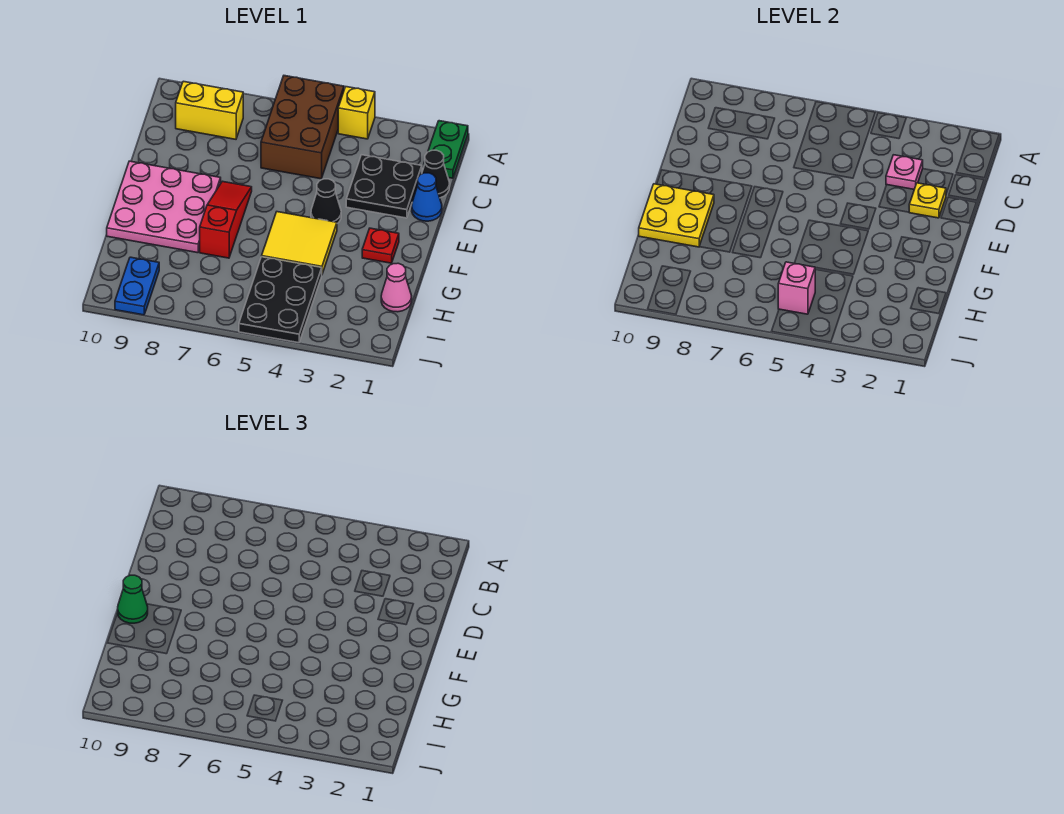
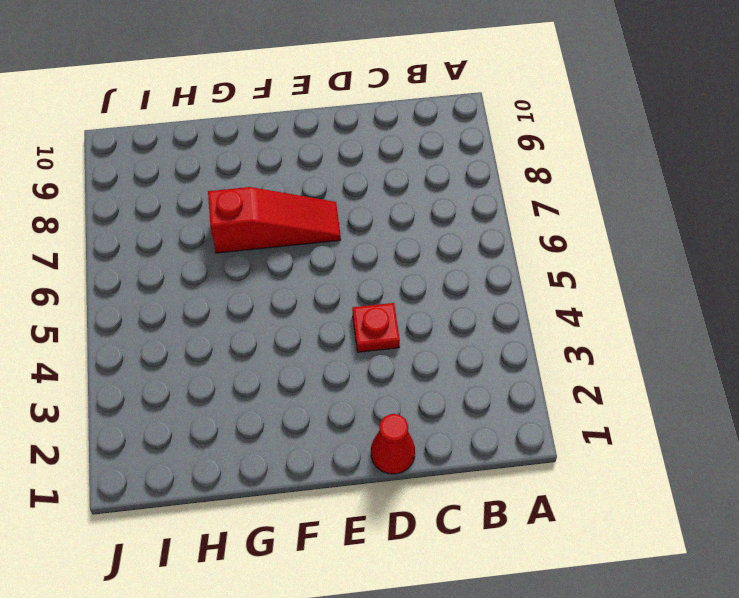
red cone D1 level 1 -> blue cone D1 level 1
red plate D4 level 1 -> red plate F2 level 1
none -> green plate A1:B1 level 1
none -> yellow brick A4 level 1
none -> brown brick A5:C6 level 1

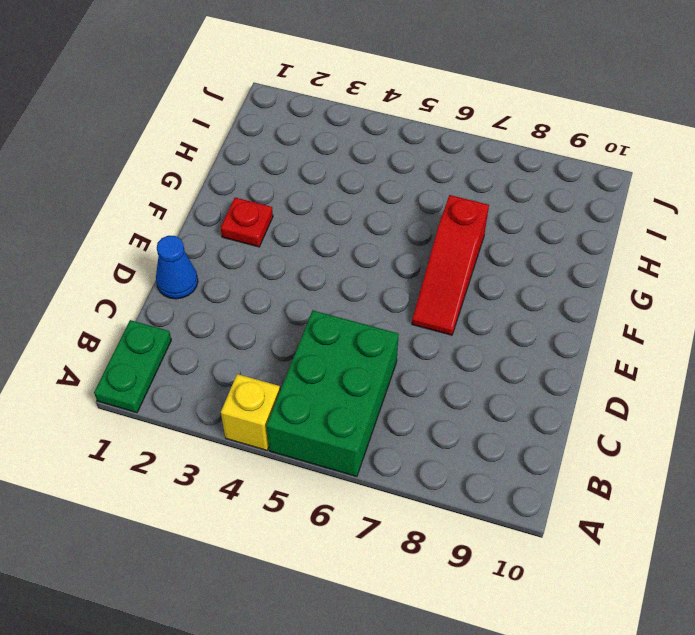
green brick A5:C6 level 1 -> brown brick A5:C6 level 1
none -> yellow brick B8:B9 level 1
none -> black cone C1 level 1
none -> black plate C2:D3 level 1

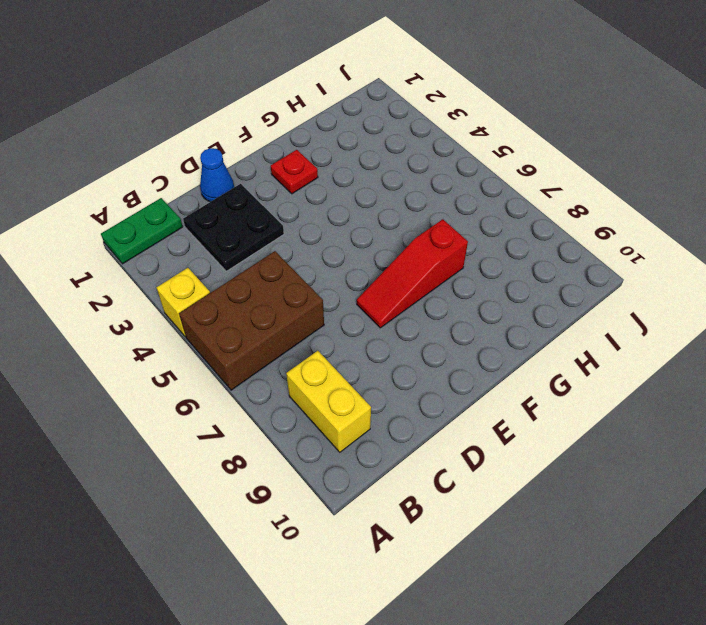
none -> black cone C1 level 1
none -> black cone E4 level 1
none -> pink plate E8:G10 level 1

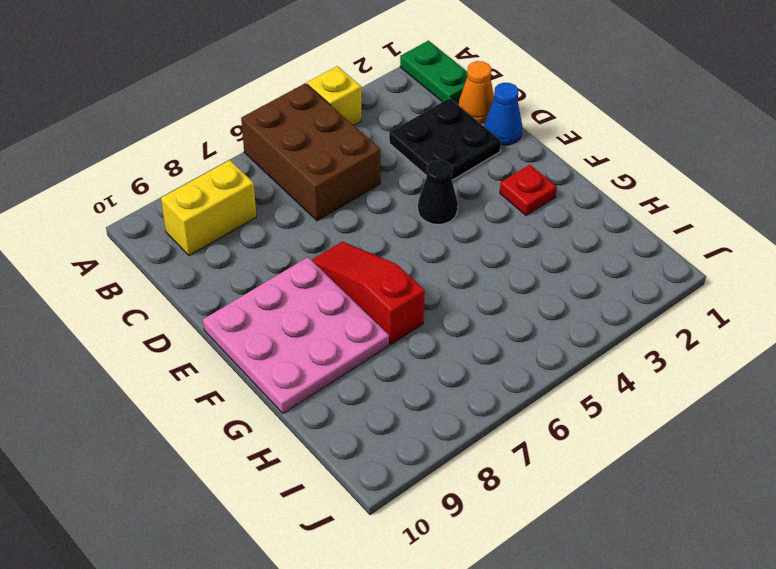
orange cone C1 level 1 -> black cone C1 level 1
none -> yellow tile F4:G5 level 1
none -> pink cone H1 level 1
none -> black plate H4:J5 level 1

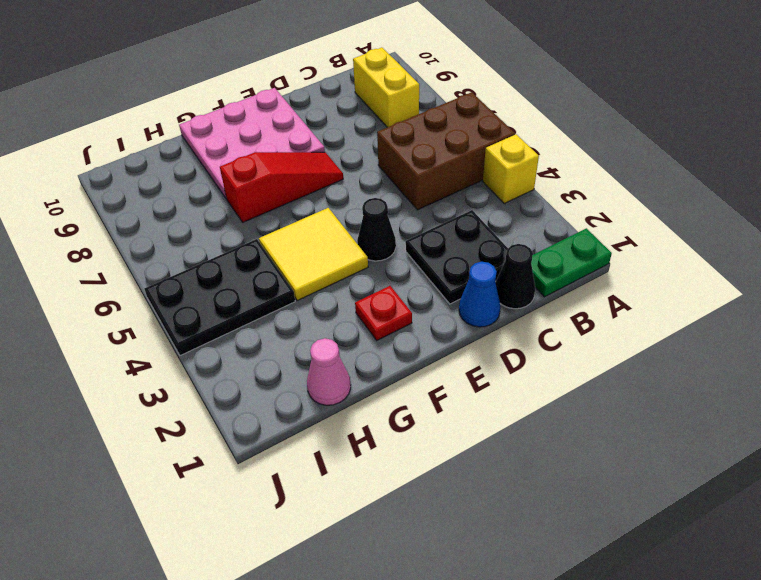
none -> blue plate I9:J9 level 1
none -> pink plate C3 level 2
none -> yellow plate D2 level 2

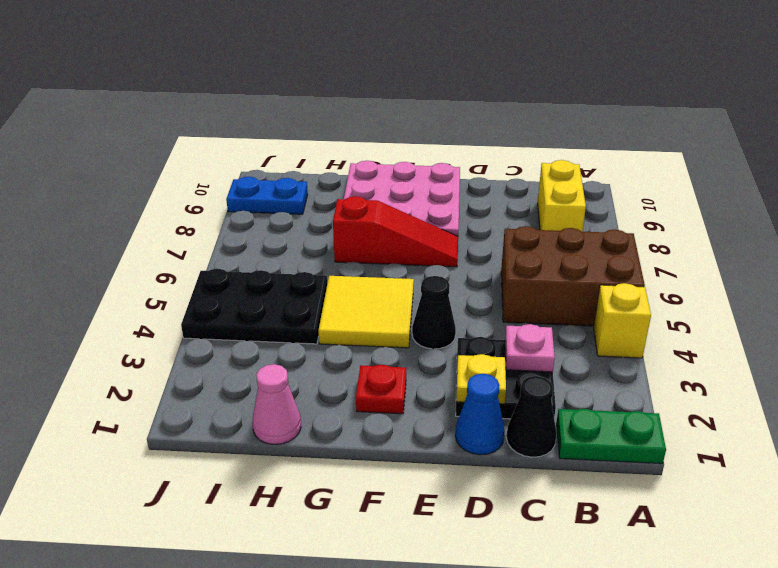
none -> yellow plate F9:G10 level 2
none -> pink brick I5 level 2
none -> green cone F10 level 3

